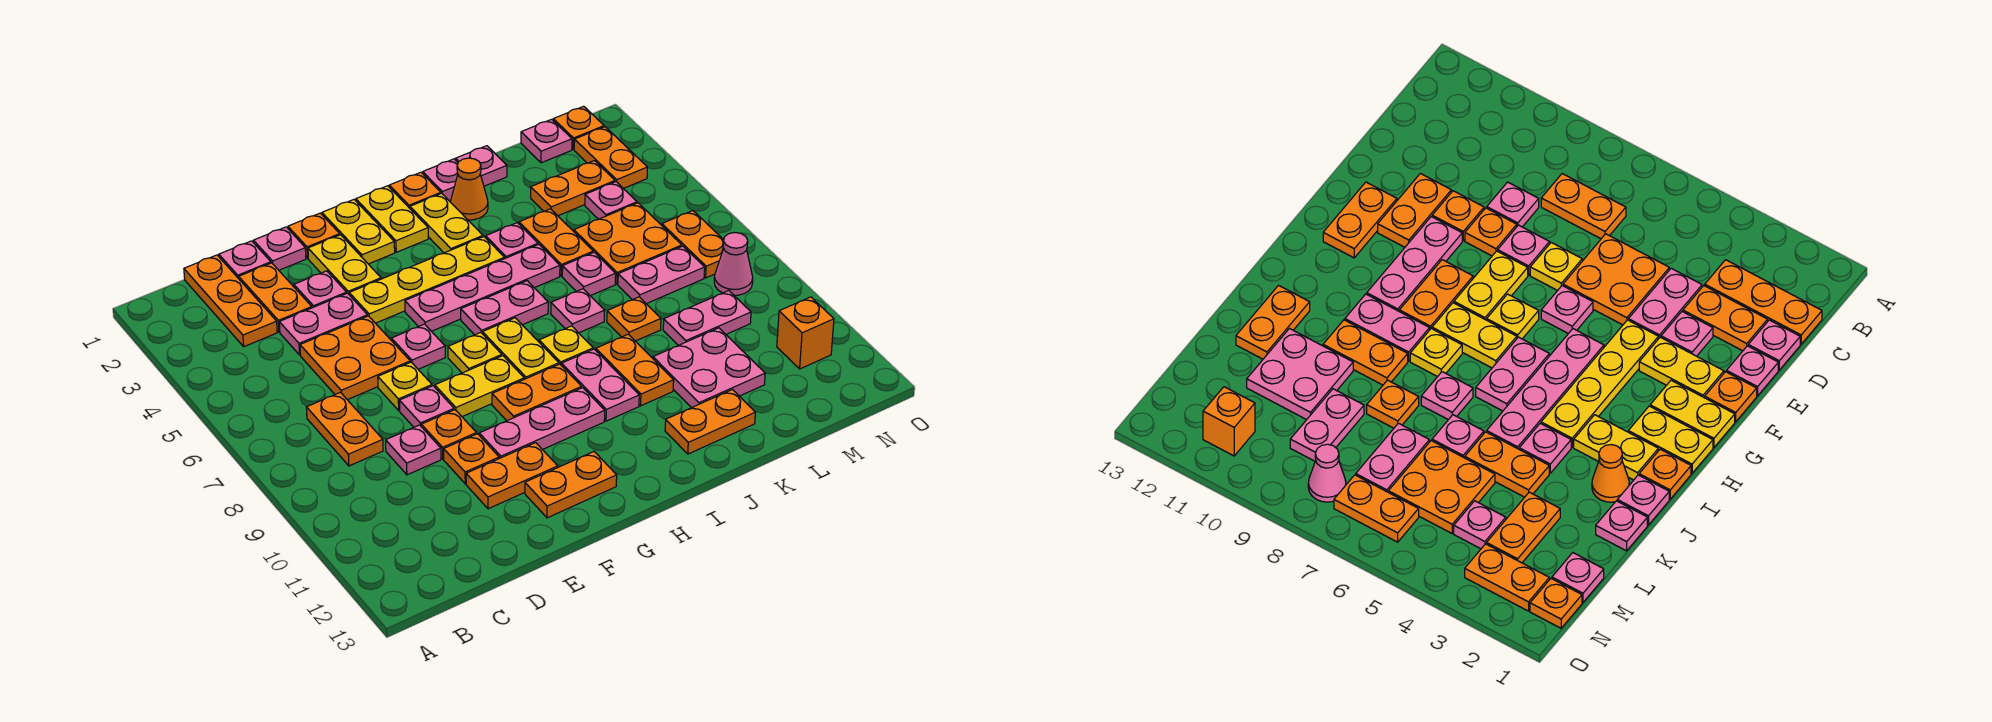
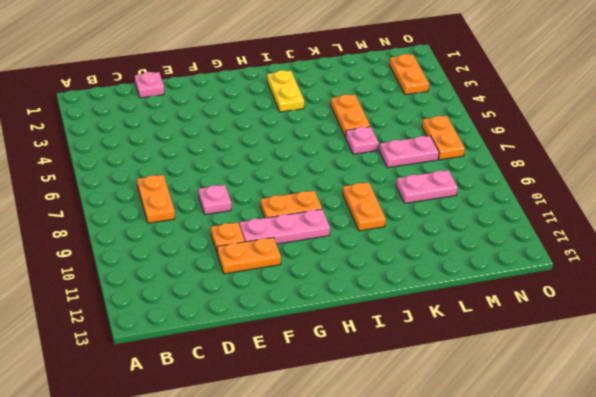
none -> orange plate C1:C3 level 1
none -> orange plate D2:D3 level 1
none -> pink plate D4:E4 level 1
none -> orange plate D5:E6 level 1

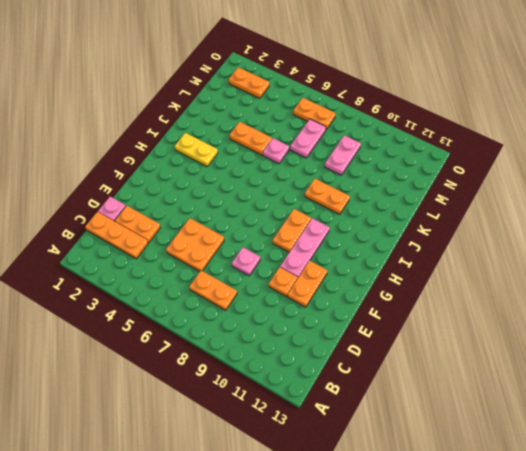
none -> pink plate D4:E4 level 1
none -> pink plate D9 level 1
none -> pink plate E1 level 1
none -> pink plate E3 level 1

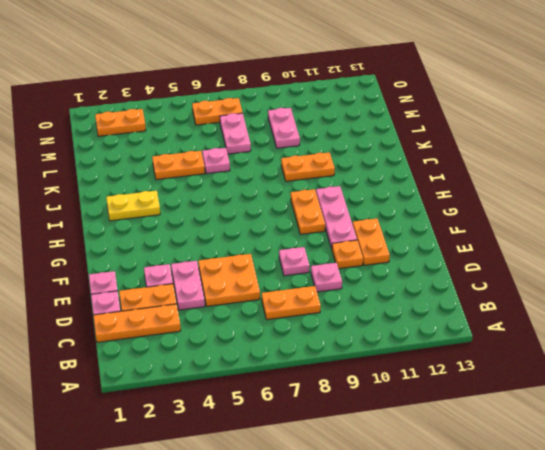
none -> yellow plate E7 level 1
none -> orange plate E9 level 1
none -> orange plate F1 level 1
none -> yellow plate F2:F3 level 1

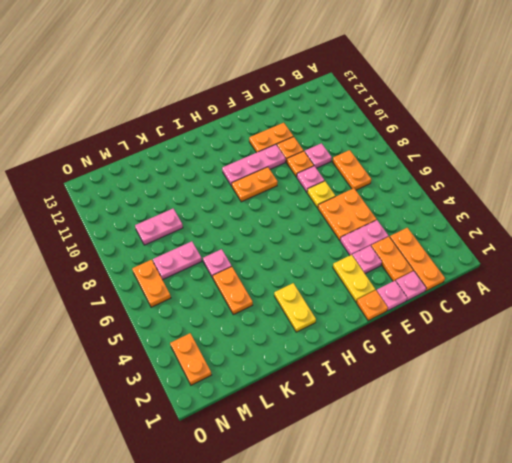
none -> yellow plate F4:I4 level 1
none -> pink plate F6 level 1
none -> yellow plate F8:G8 level 1
none -> orange plate F12:G12 level 1

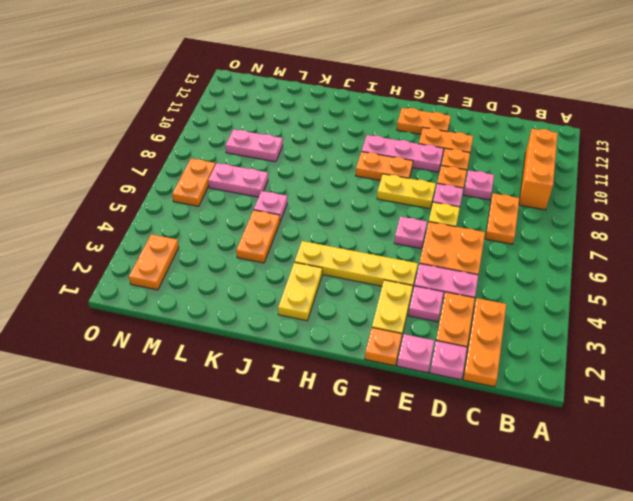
orange brick B9:B11 level 1 -> none
none -> yellow plate G1:G2 level 1
none -> pink plate G5:J5 level 1
none -> yellow plate G7 level 1
none -> yellow plate H1:H2 level 1

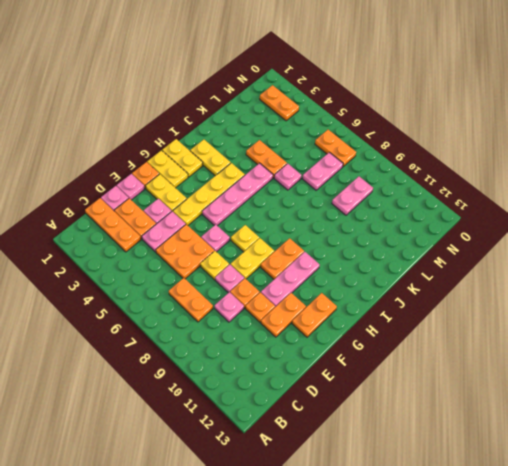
none -> pink plate H6:I6 level 1
none -> yellow plate H7:H8 level 1
none -> orange plate I1 level 1
none -> yellow plate I8 level 1

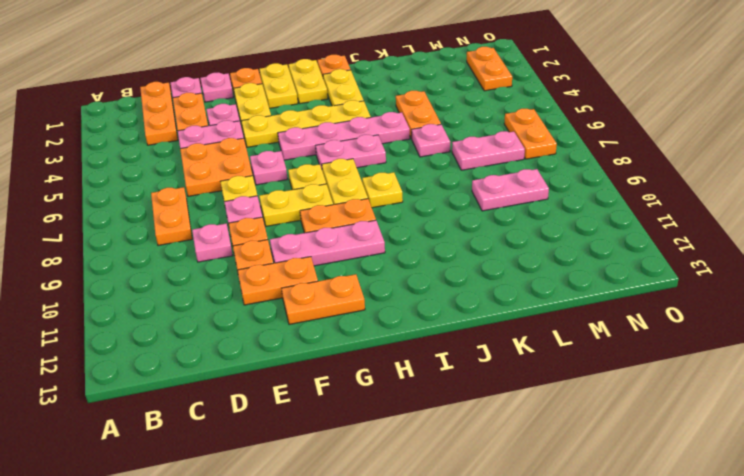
none -> pink plate I9:I10 level 1
none -> pink plate J1 level 1
none -> orange cone J2 level 1
none -> pink plate J4 level 1

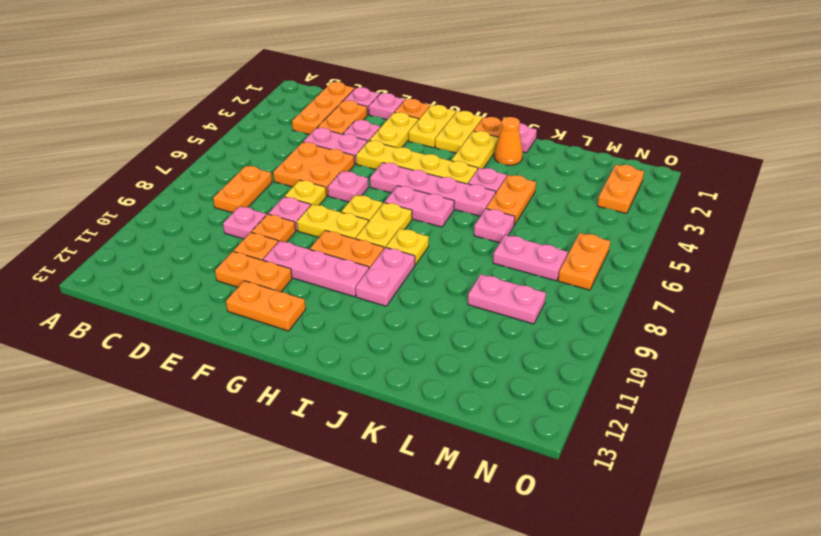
none -> pink plate J7 level 1
none -> orange plate J9:J10 level 1
none -> orange plate J12:K12 level 1
none -> pink plate K1 level 1

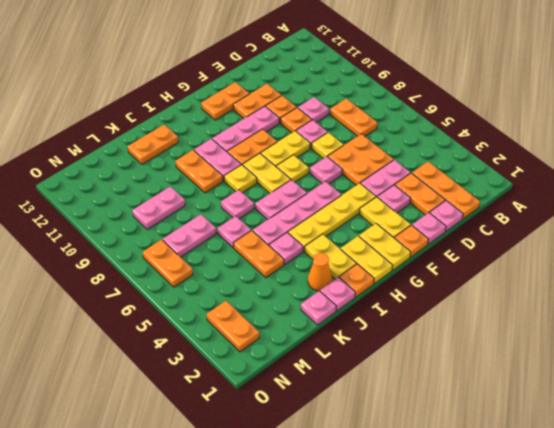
none -> orange plate K8 level 1
none -> pink plate K10:L11 level 1
none -> orange plate L3:M3 level 1
none -> orange plate L5:M6 level 1

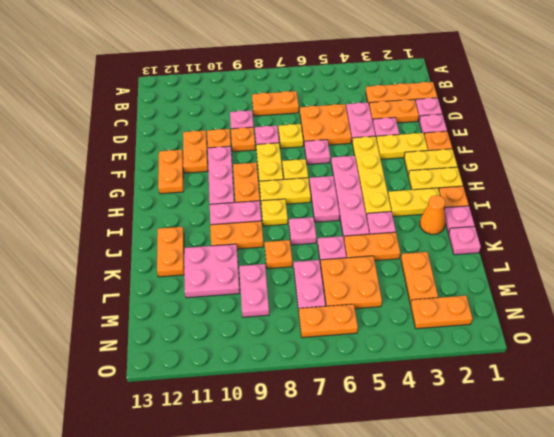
none -> pink plate M1 level 1
none -> pink plate M4 level 1
none -> orange plate N1 level 1
none -> pink cone N8 level 1

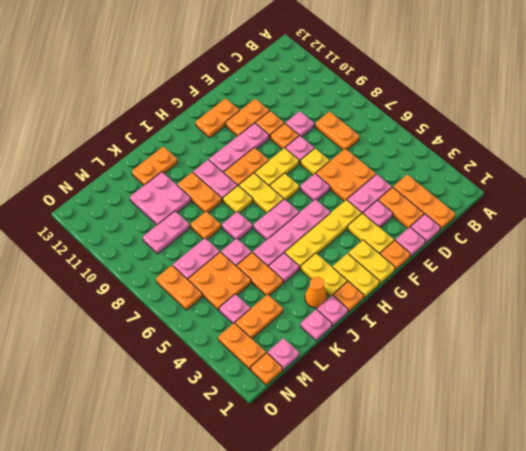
none -> pink cone N8 level 1
none -> orange brick N11 level 1

